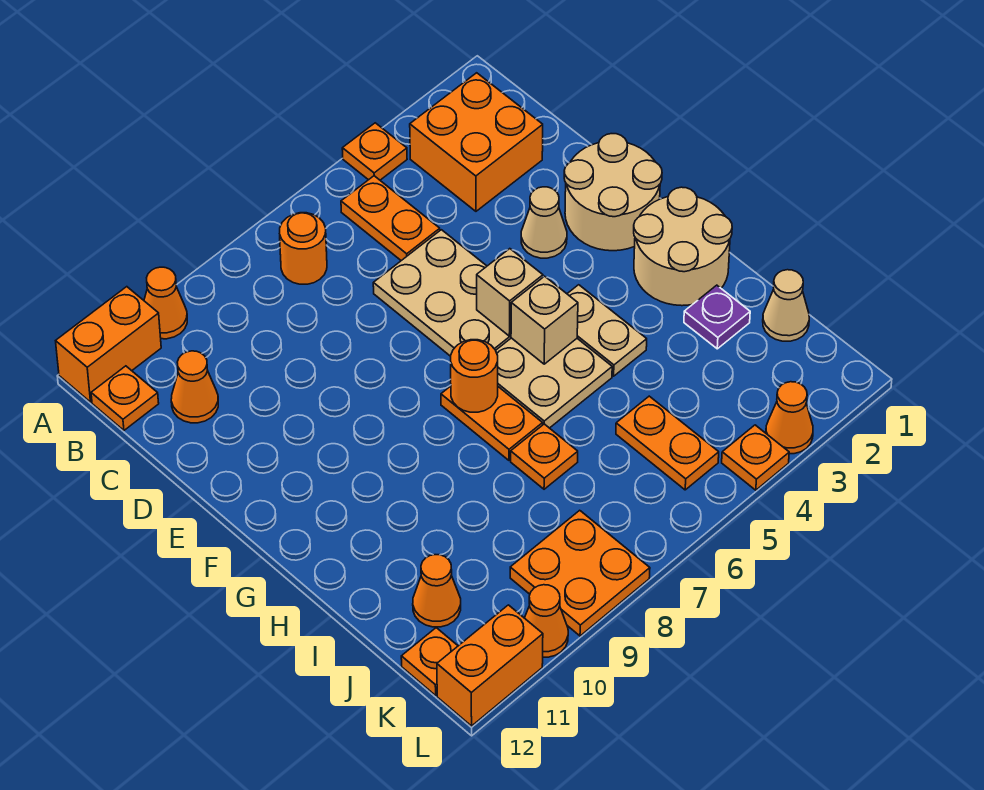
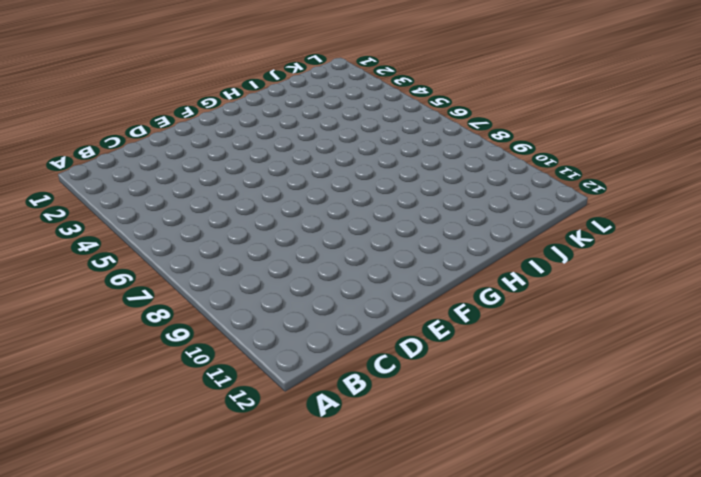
none -> orange plate A4 level 1
none -> orange cone A10 level 1
none -> orange brick A11:A12 level 1

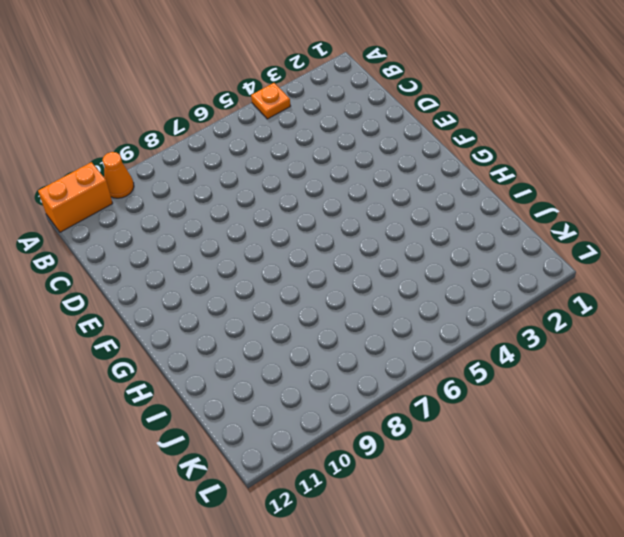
none -> orange brick B2:C3 level 1
none -> orange plate B5:C5 level 1
none -> orange round brick B7 level 1

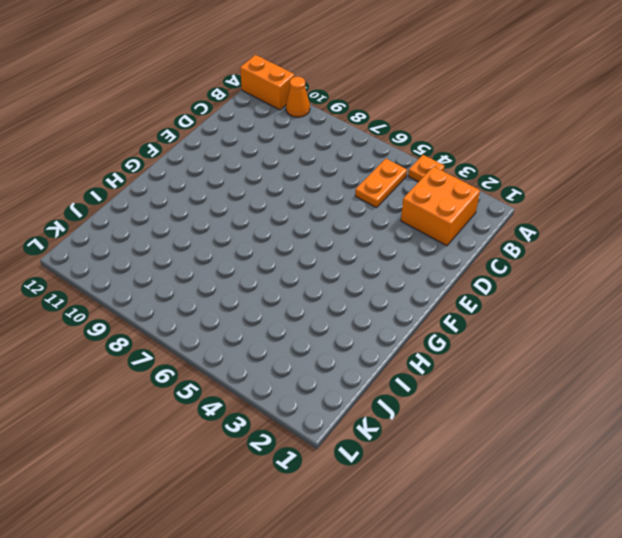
none -> orange round brick B7 level 1
none -> orange plate B12 level 1
none -> orange cone C11 level 1

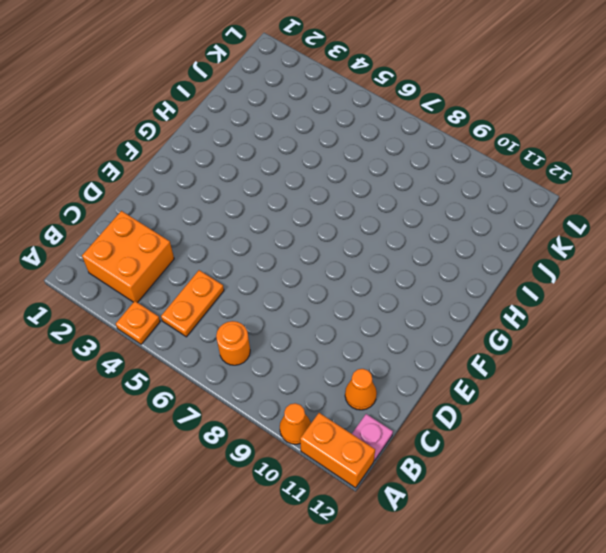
pink plate B12 level 1 -> orange plate B12 level 1
none -> tan plate D5:F6 level 1
none -> tan round brick E1:F2 level 1
none -> tan cone E3 level 1

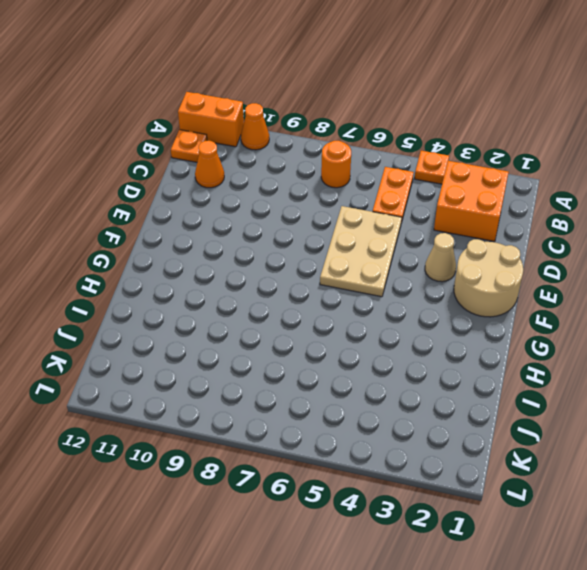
none -> tan round brick G1:H2 level 1
none -> tan plate G4:H4 level 1
none -> tan plate G5:H6 level 1

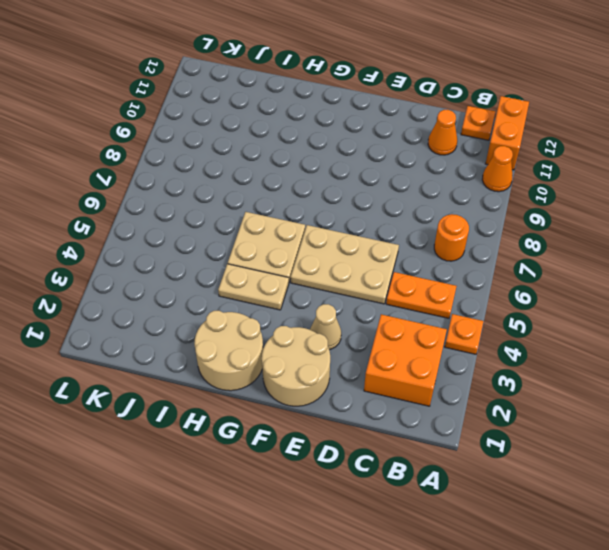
none -> orange plate G7:H7 level 1
none -> purple plate I2 level 1
none -> orange plate I7 level 1

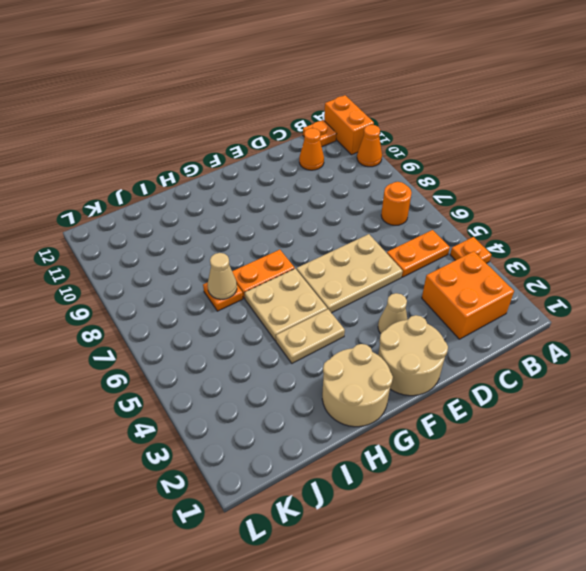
tan cone I7 level 2 -> tan cone J1 level 1
none -> purple plate I2 level 1
none -> orange plate J5:K5 level 1
none -> orange cone J11 level 1

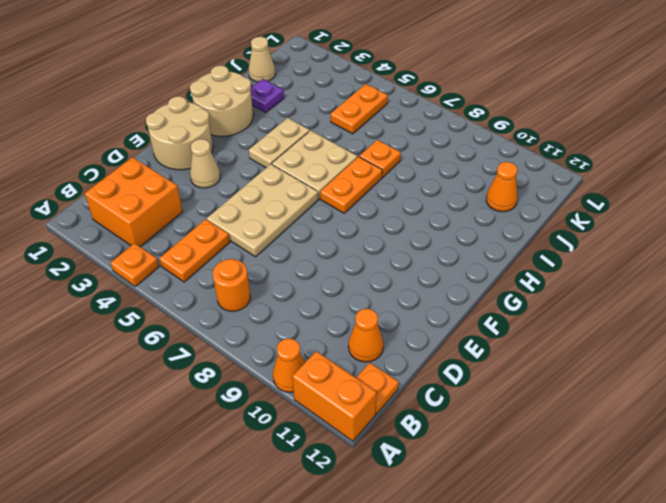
none -> orange plate K8:L9 level 1
none -> orange plate K12 level 1
none -> orange cone L3 level 1

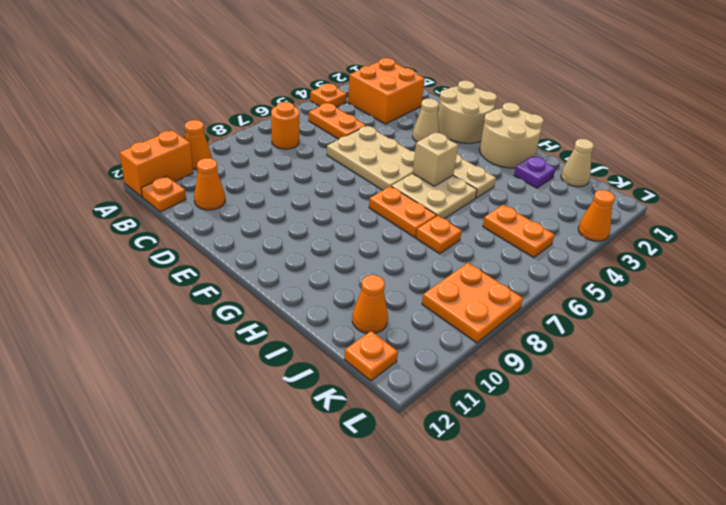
none -> orange plate L4 level 1
none -> orange cone L10 level 1
none -> orange brick L11:L12 level 1

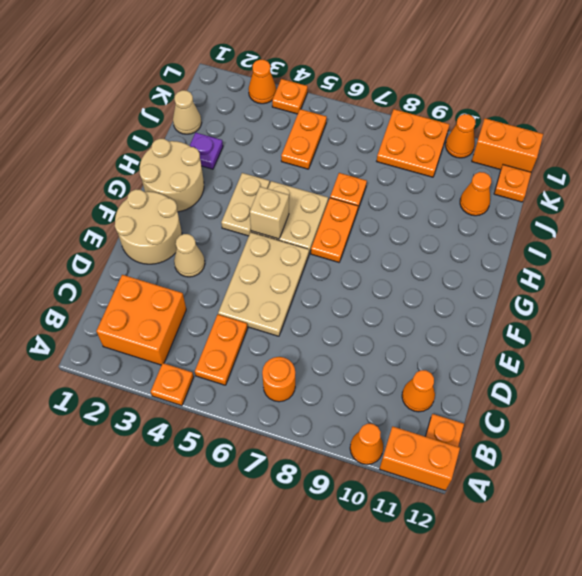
none -> tan brick F5 level 2
none -> orange round brick G7 level 2

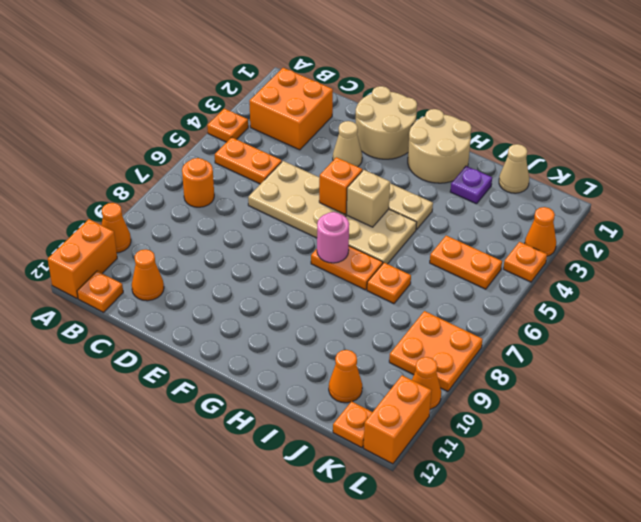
orange brick F5 level 2 -> tan brick F5 level 2
pink round brick G7 level 2 -> orange round brick G7 level 2

